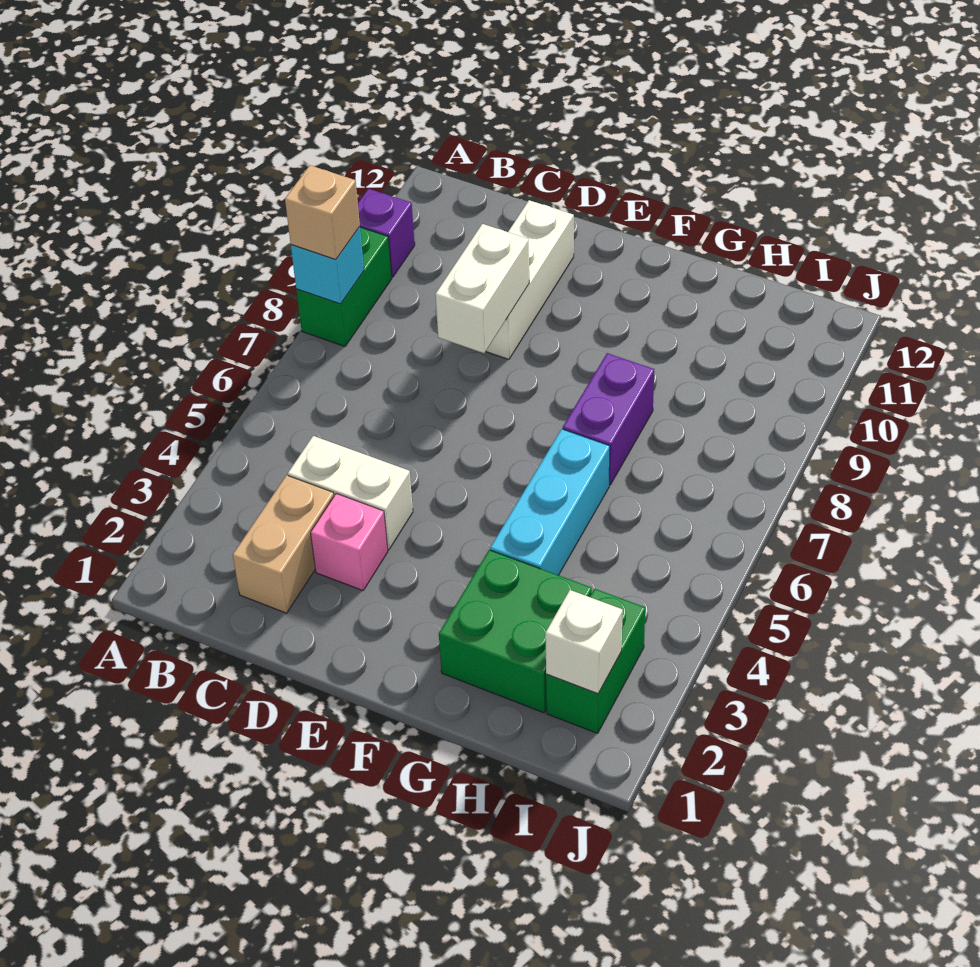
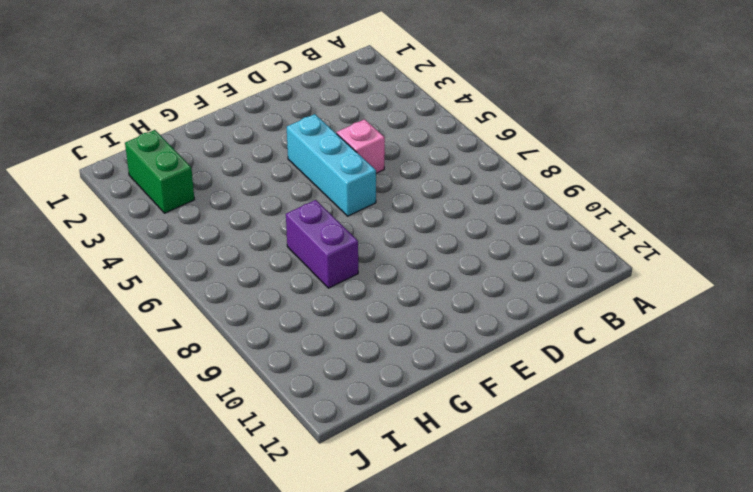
pink brick D5 level 1 -> pink brick D3 level 1
cyan brick E4:E6 level 1 -> cyan brick G4:G6 level 1
none -> green brick A8:A9 level 1
none -> purple brick A10 level 1
none -> tan brick C2:C3 level 1

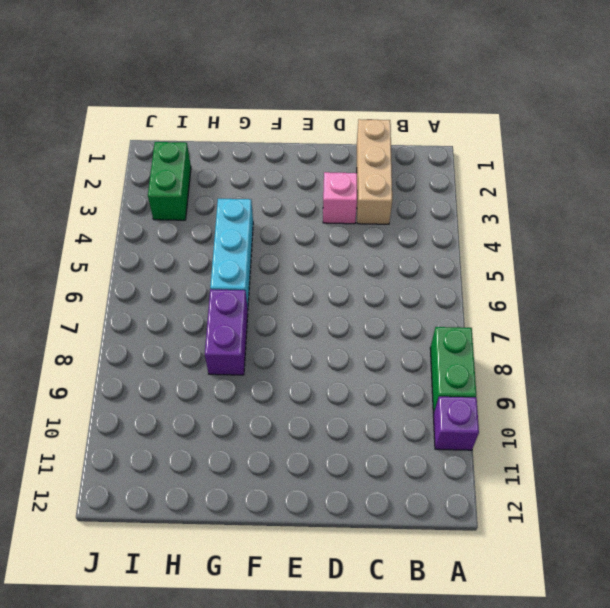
tan brick C1:C3 level 1 -> tan brick C2:C3 level 1
none -> white brick C4:D4 level 1
none -> white brick D9:D11 level 1
none -> green brick G2:H3 level 1

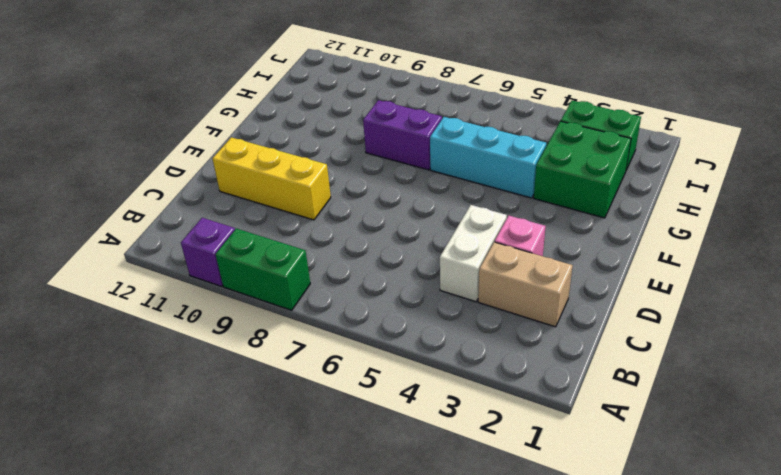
yellow brick D9:D11 level 1 -> white brick D9:D11 level 1
none -> cyan brick A8 level 2
none -> white brick D8:D9 level 2
none -> white brick I2 level 2

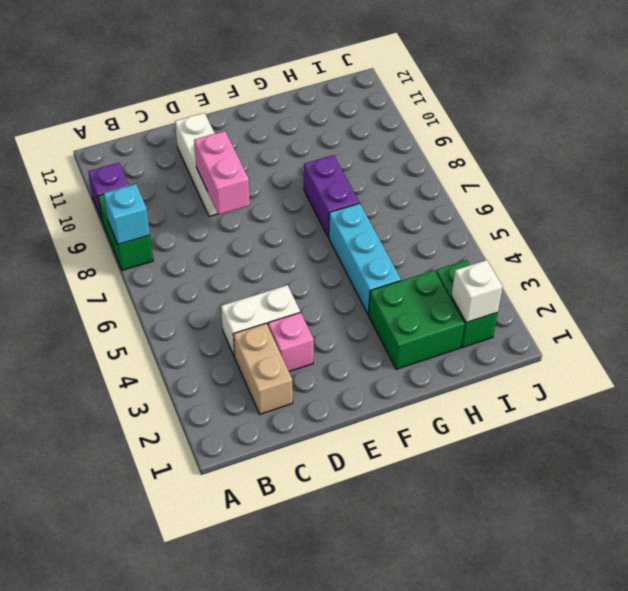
pink brick D8:D9 level 2 -> white brick D8:D9 level 2
none -> tan brick A8 level 3

